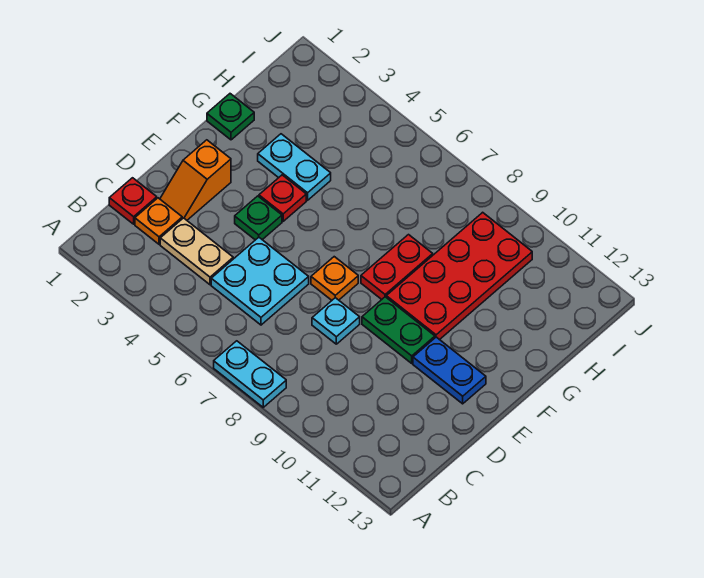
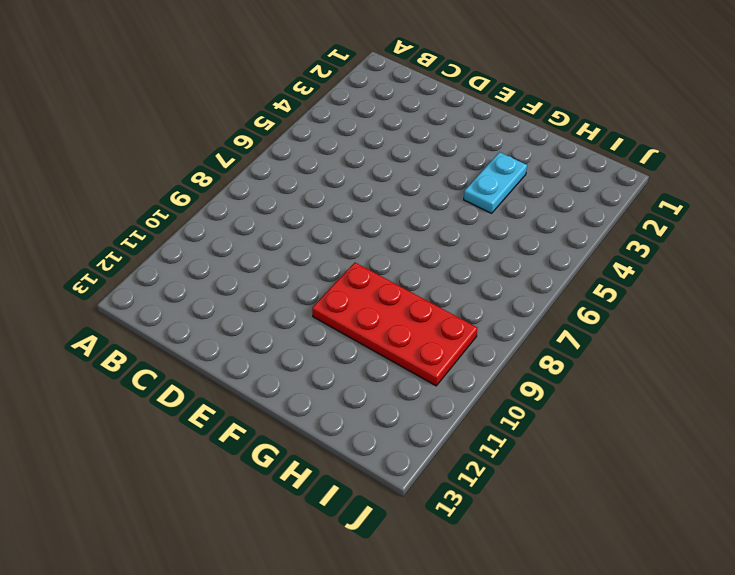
none -> cyan plate A7:A8 level 1
none -> red plate C1 level 1
none -> orange plate C2 level 1

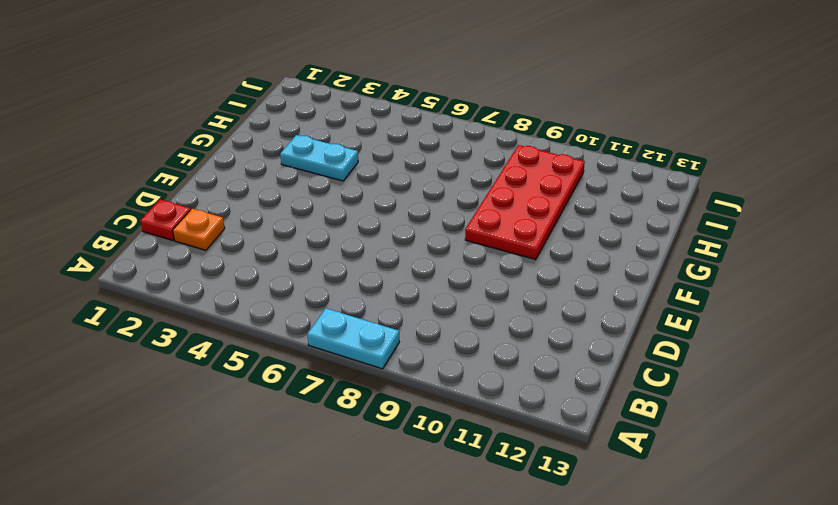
none -> tan plate C3:C4 level 1
none -> cyan plate C5:D6 level 1
none -> orange slope D2:E2 level 1 top E

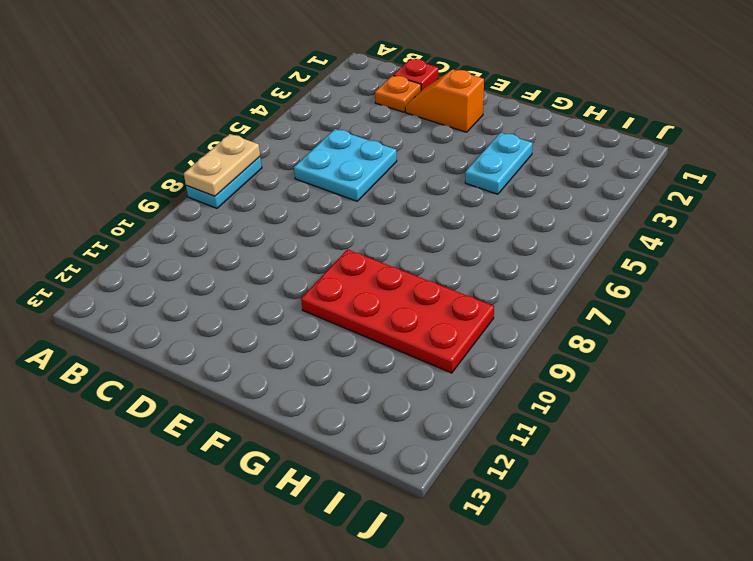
tan plate A7:A8 level 2 -> tan plate C3:C4 level 1
none -> cyan plate D8 level 1
none -> green plate E4 level 1
none -> orange plate E7 level 1

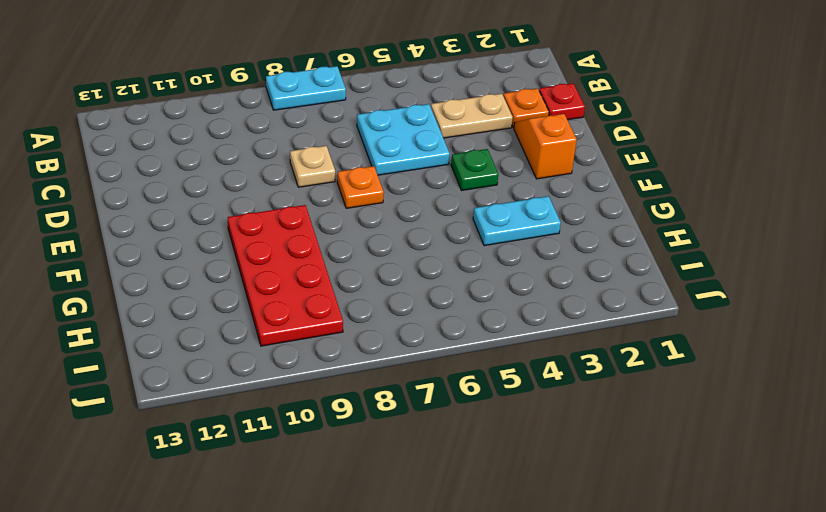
tan plate D8 level 1 -> cyan plate D8 level 1
none -> green plate E9:E10 level 1
none -> blue plate E11:E12 level 1
none -> red plate F4 level 1

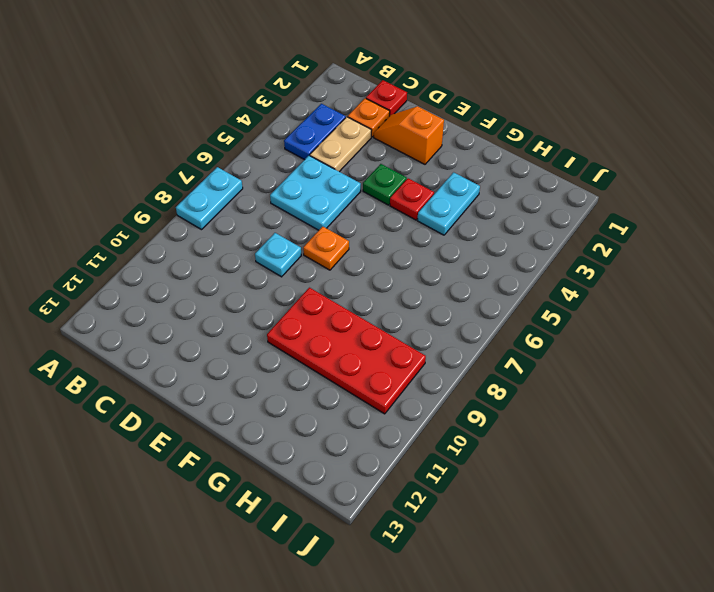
blue plate B3:B4 level 1 -> blue plate E11:E12 level 1
none -> green plate E9:E10 level 1
none -> red plate F8:G8 level 1
none -> green plate G1 level 1

